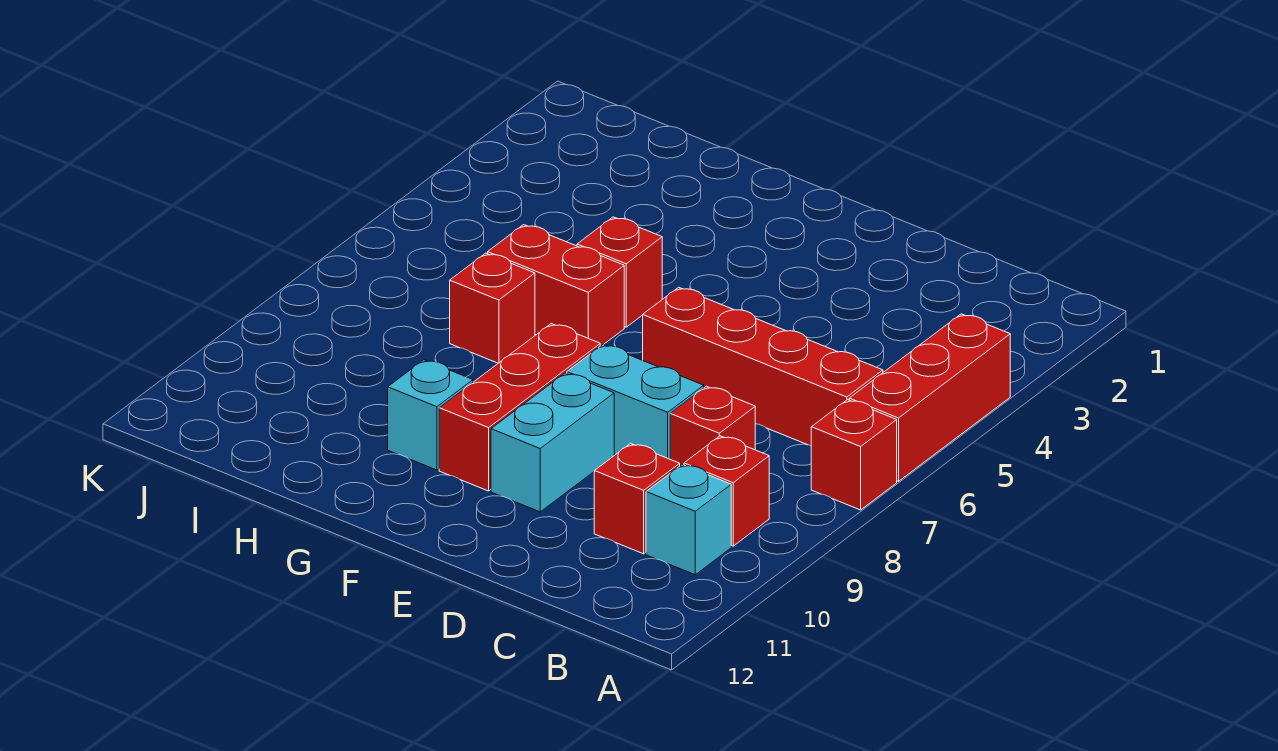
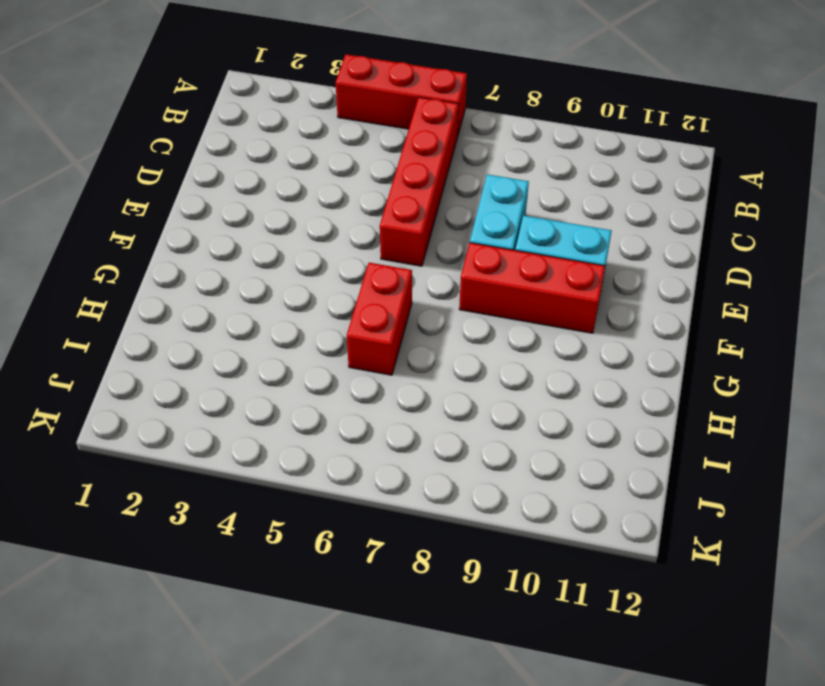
none -> red brick A7 level 1
none -> red brick B9 level 1
none -> cyan brick B10 level 1

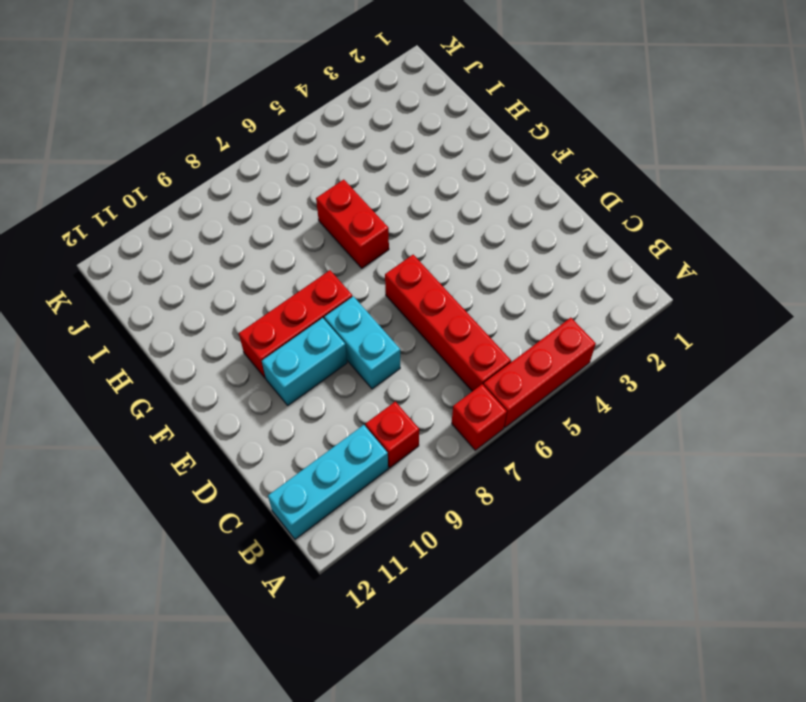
cyan brick B10:B12 level 1 -> cyan brick B10 level 1
none -> red brick C8 level 1
none -> red brick C10 level 1
none -> red brick G5 level 1

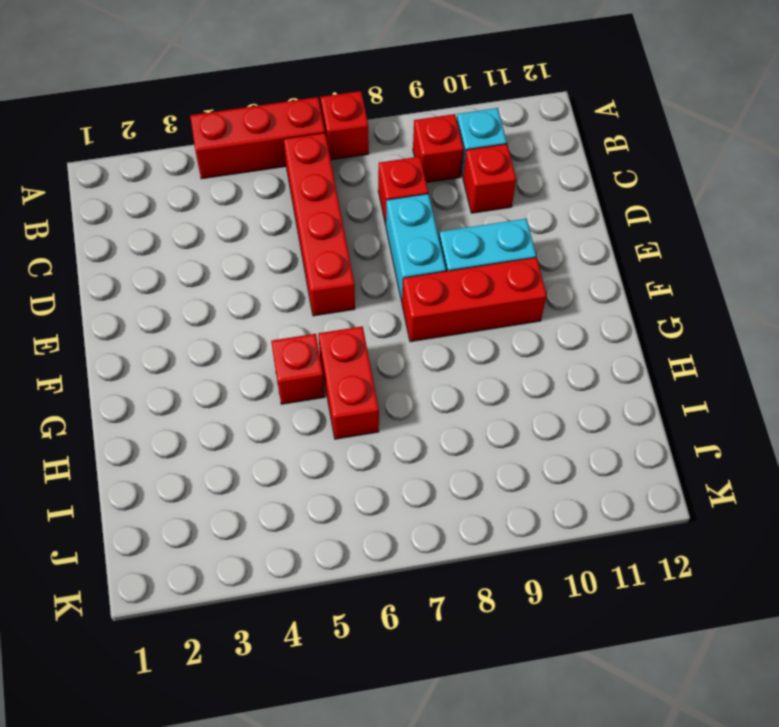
none -> cyan brick G10 level 1
none -> red brick H7 level 1

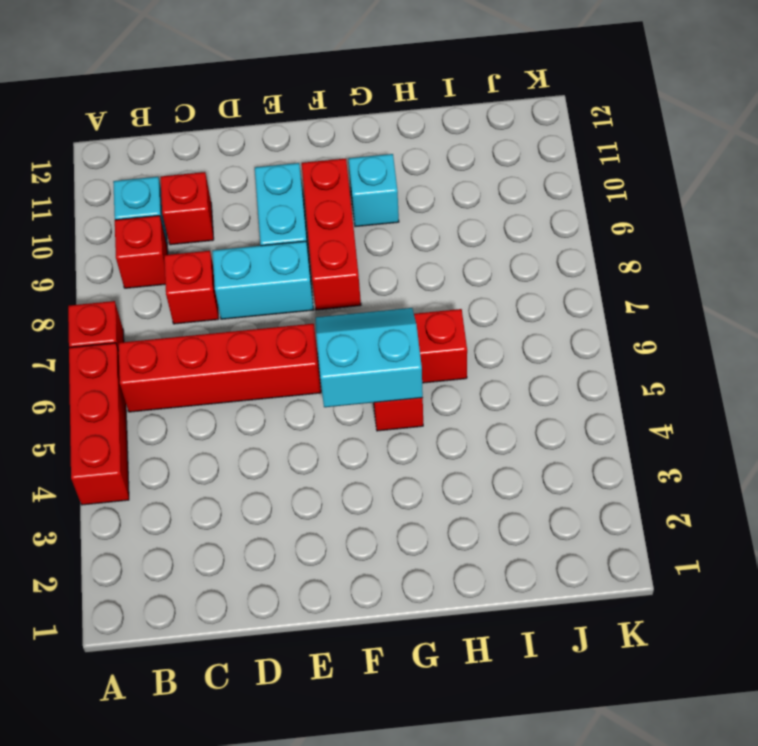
cyan slope F5:G6 level 2 top 5 -> none
none -> red brick H7 level 1

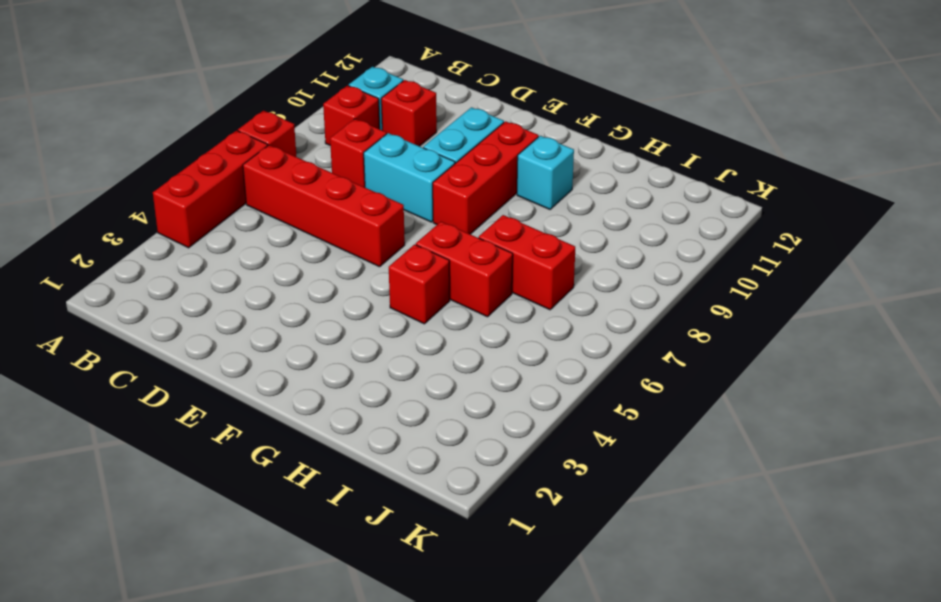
red brick H7:I7 level 1 -> red brick H7 level 1

